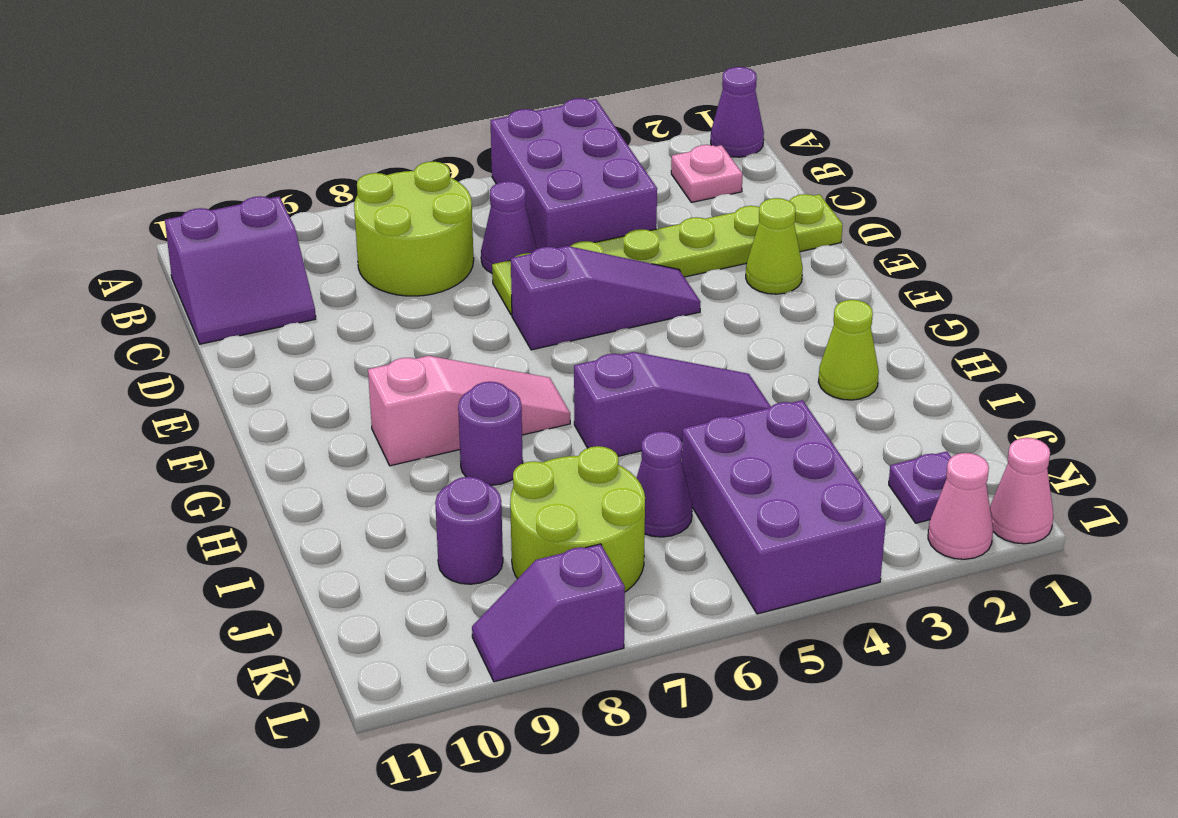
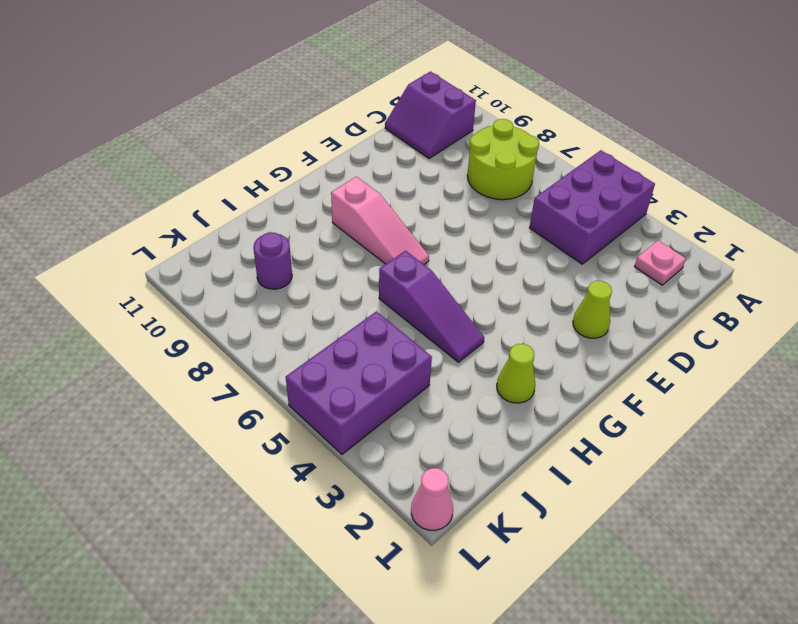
none -> purple cone A1 level 1
none -> purple cone C6 level 1
none -> lime plate D1:D6 level 1

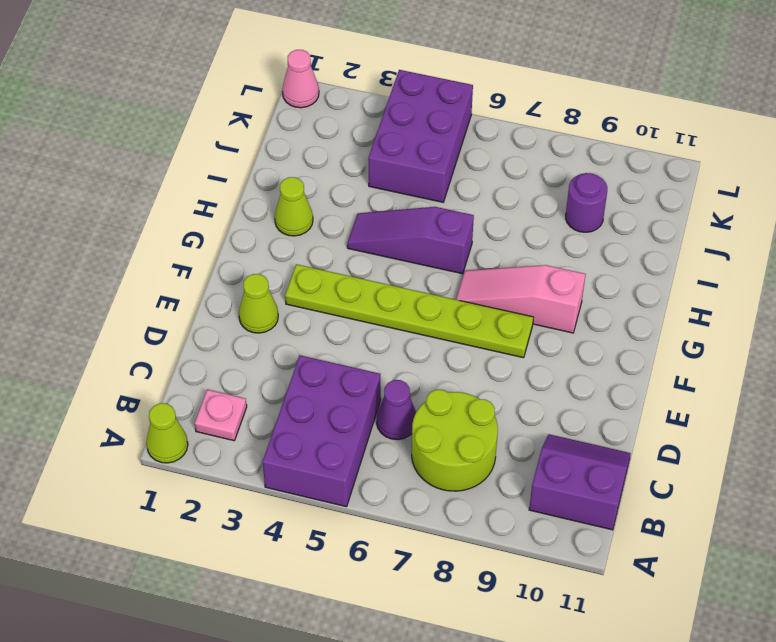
lime cone A1 level 1 -> purple cone A1 level 1
lime plate F3:F8 level 1 -> lime plate D1:D6 level 1
none -> purple slope E4:E6 level 1 top 6
none -> purple round brick H8 level 1
none -> purple cone J6 level 1

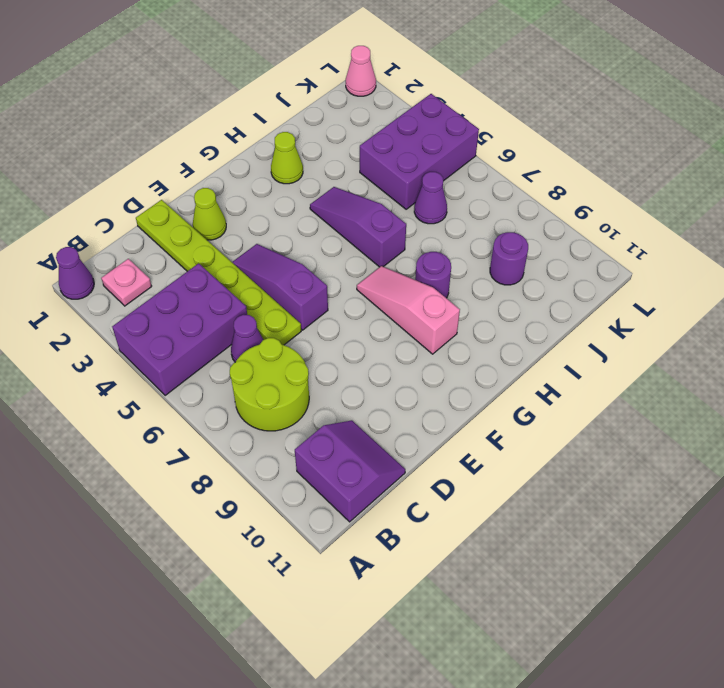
none -> lime round brick J7:K8 level 1
none -> purple plate K2 level 1
none -> pink cone L2 level 1

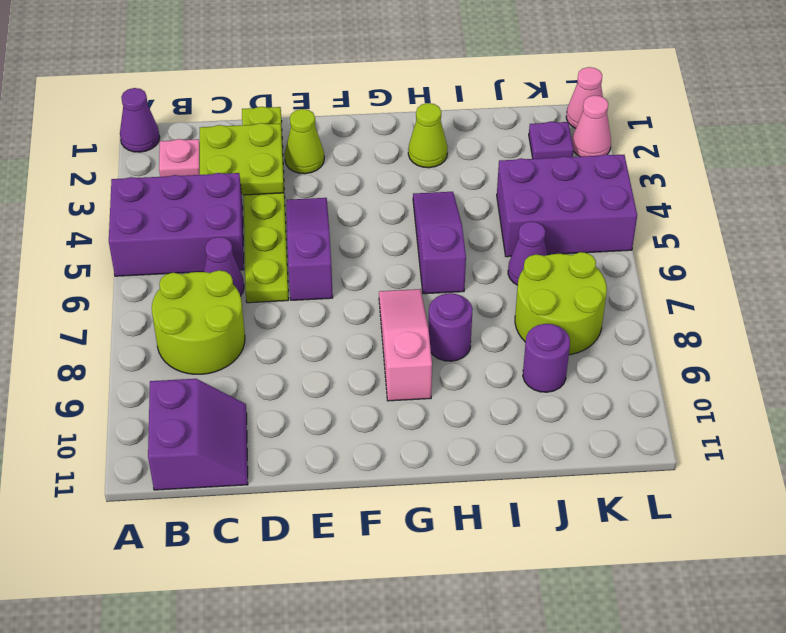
lime plate C2:D3 level 2 -> none
none -> purple slope L8:L9 level 1 top 8

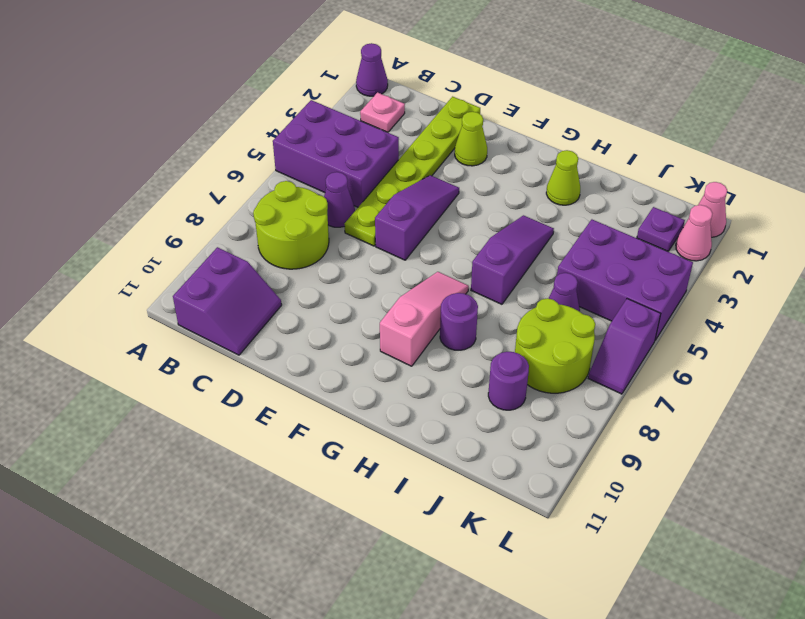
purple slope L6:L7 level 1 top 6 -> purple slope L8:L9 level 1 top 8

